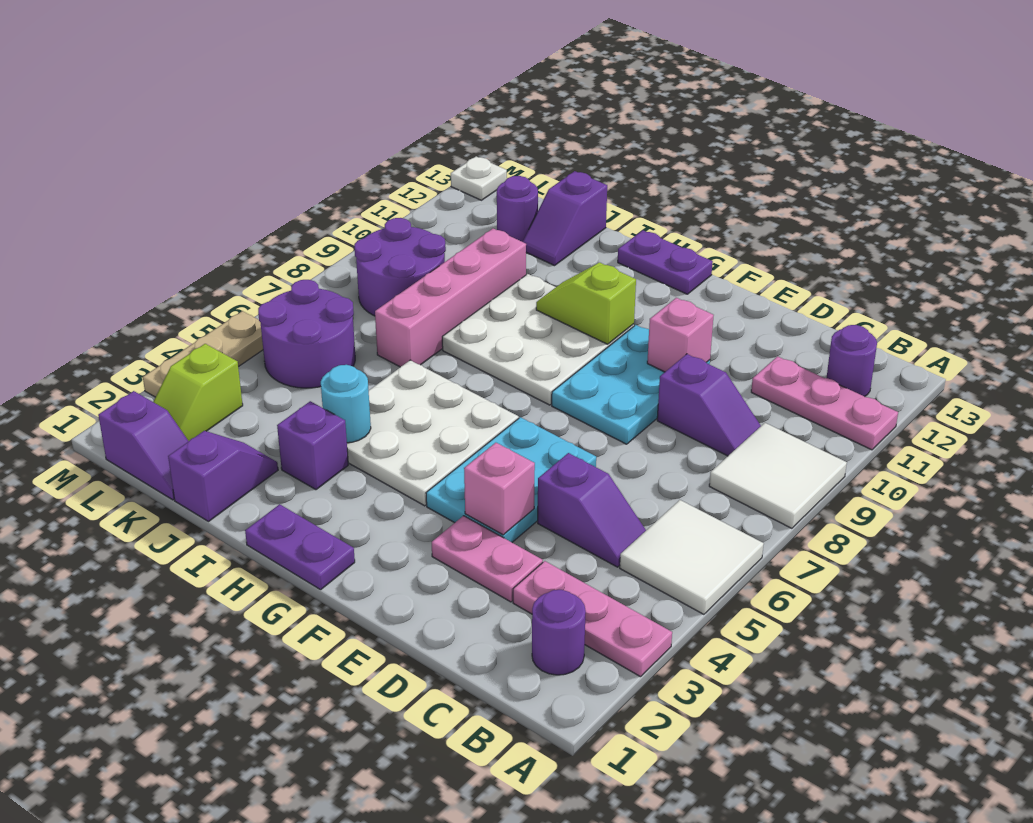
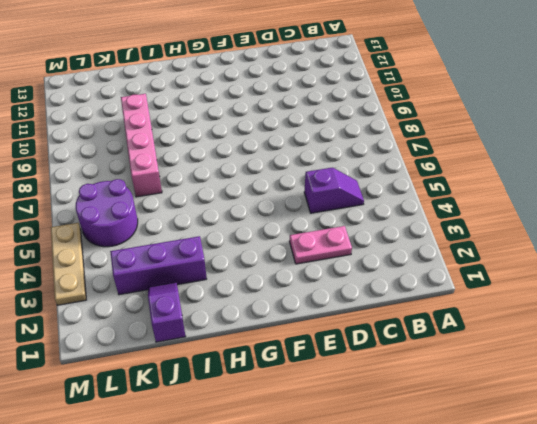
purple brick I3:K3 level 1 -> purple brick I3 level 1
none -> pink plate A3:C3 level 1
none -> white tile A5:B6 level 1
none -> white tile A8:B9 level 1
none -> pink plate A11:C11 level 1

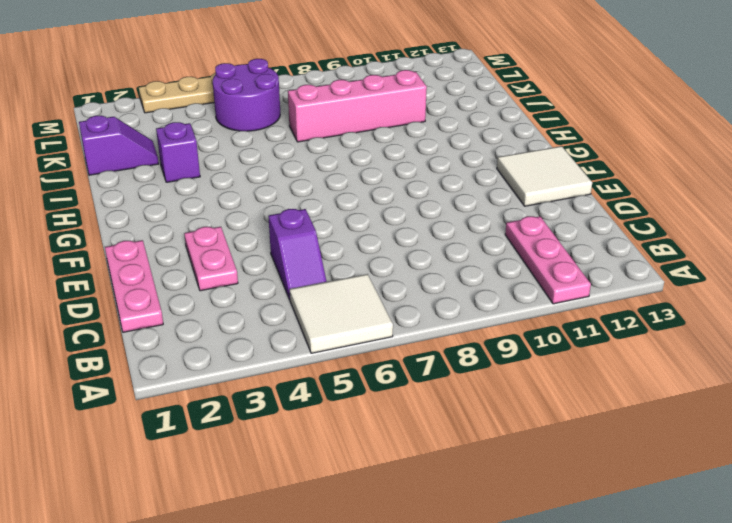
pink plate C1:E1 level 1 -> pink plate A3:C3 level 1
white tile E12:F13 level 1 -> white tile A8:B9 level 1
none -> purple round brick B2 level 1
none -> purple round brick B12 level 1
none -> purple slope C9:D9 level 1 top D
none -> cyan plate E4:F6 level 1

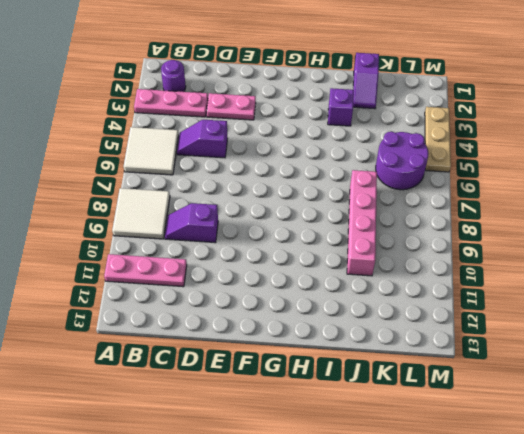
none -> purple round brick B12 level 1
none -> cyan plate E4:F6 level 1
none -> cyan plate E8:F10 level 1
none -> purple plate G1:H1 level 1

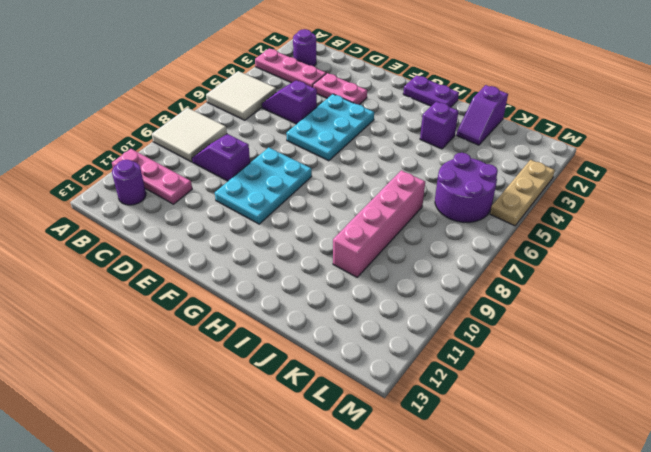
none -> white plate G4:I6 level 1
none -> white plate G8:I10 level 1
none -> purple plate G13:H13 level 1
none -> purple slope J12:J13 level 1 top 13

